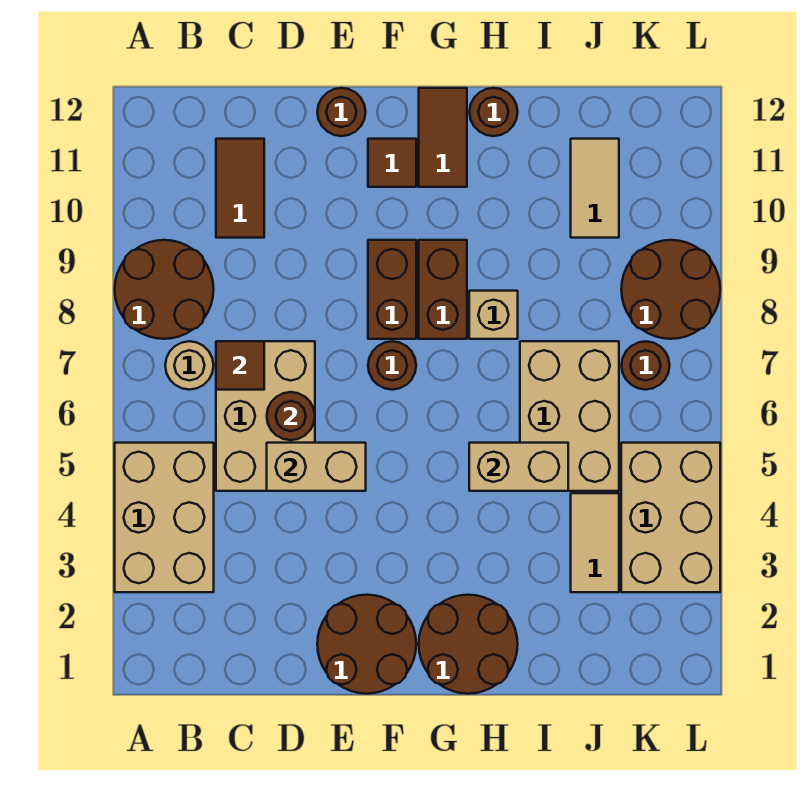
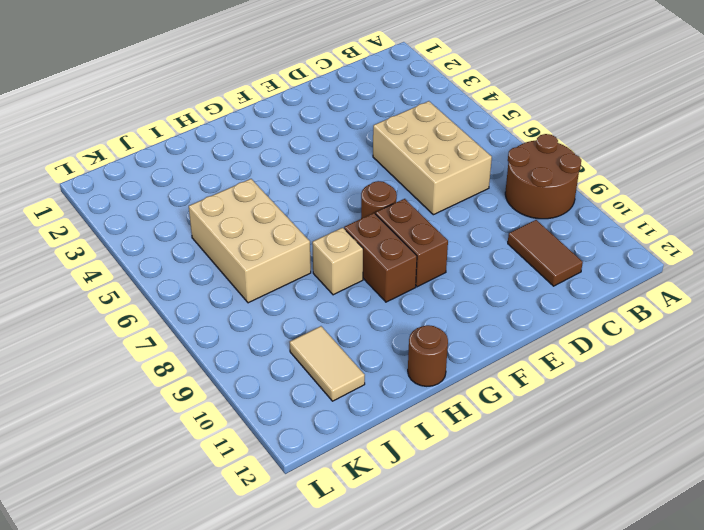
none -> tan brick A3:B5 level 1
none -> tan round brick B7 level 1
none -> brown round brick E1:F2 level 1

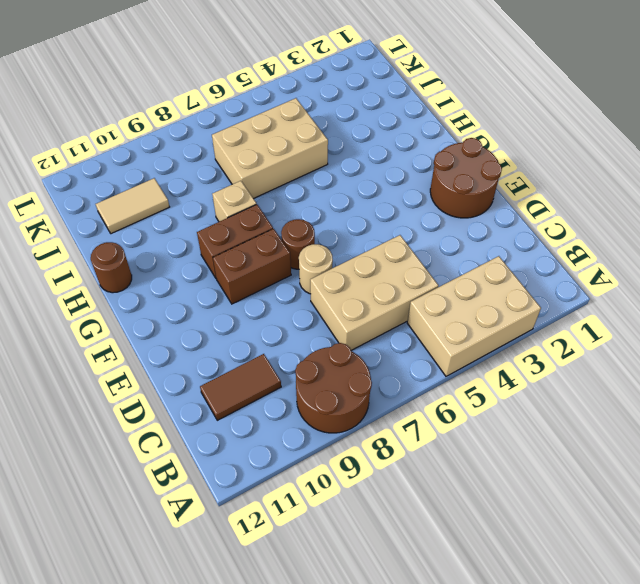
tan round brick E7 level 1 -> tan round brick B7 level 1
none -> brown round brick E12 level 1
none -> brown tile F11 level 1
none -> brown round brick G1:H2 level 1

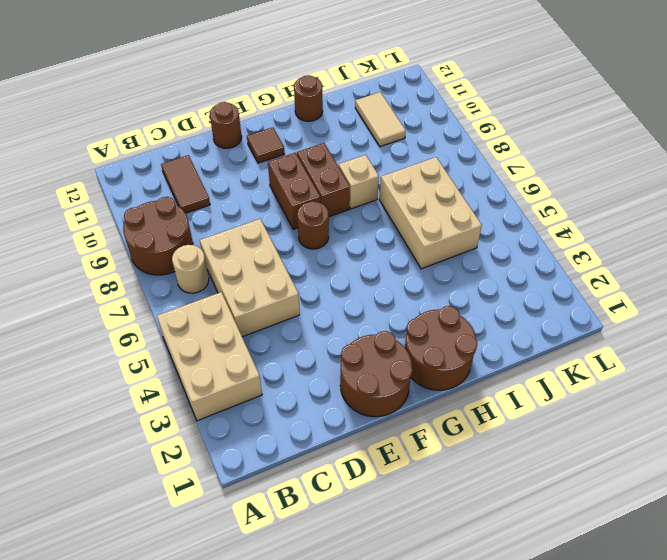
none -> brown tile G11:G12 level 1
none -> tan tile J3:J4 level 1
none -> tan brick K3:L5 level 1

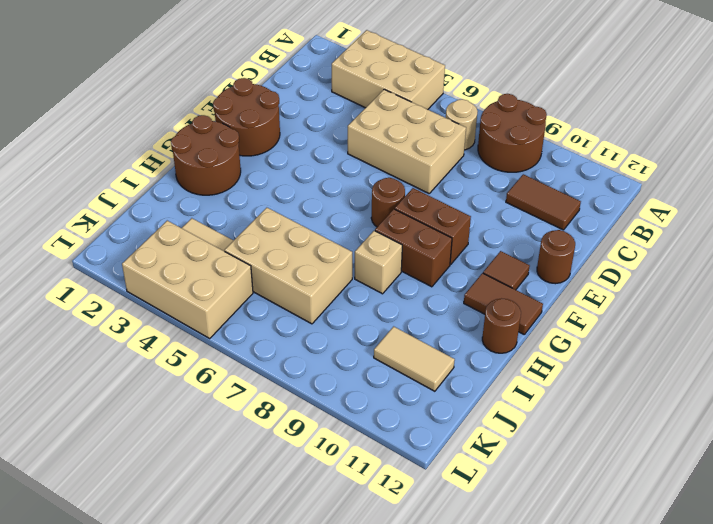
none -> brown round brick K7 level 1
none -> brown round brick K8:L9 level 1
none -> brown tile C7 level 2

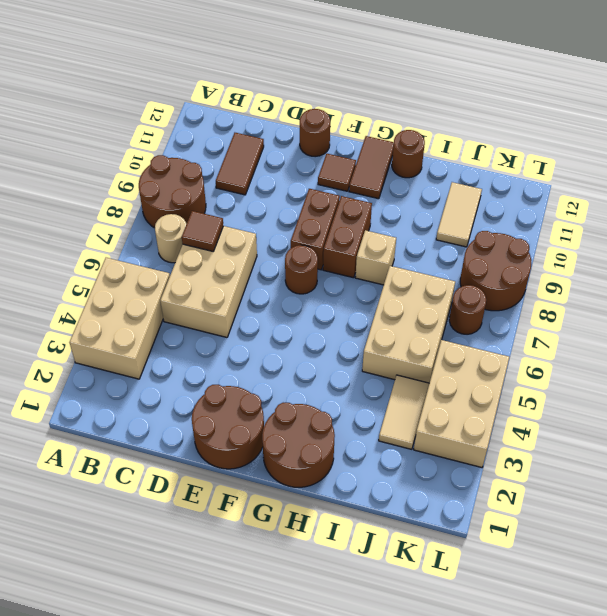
none -> tan brick D5:E5 level 2
none -> brown round brick D6 level 2
none -> tan brick H5:I5 level 2

